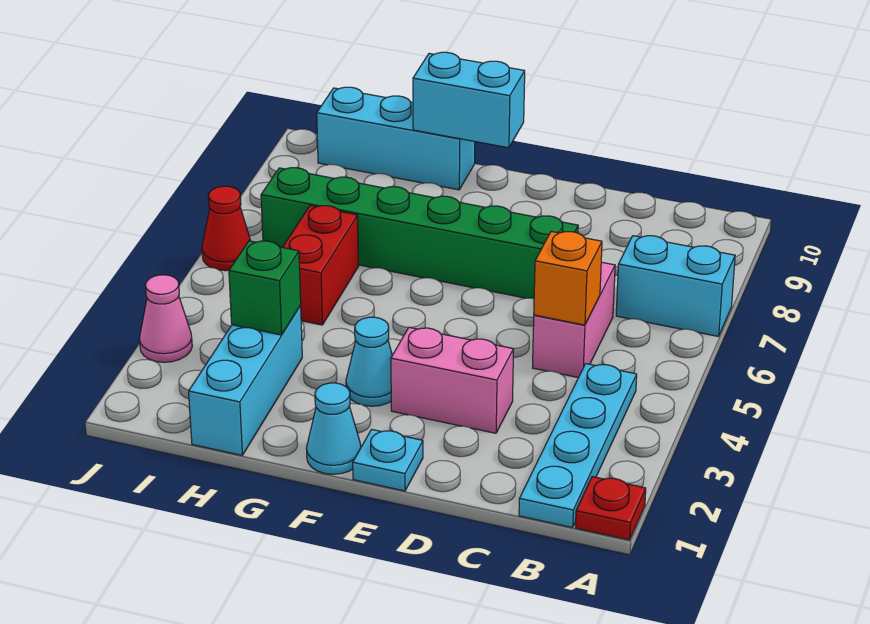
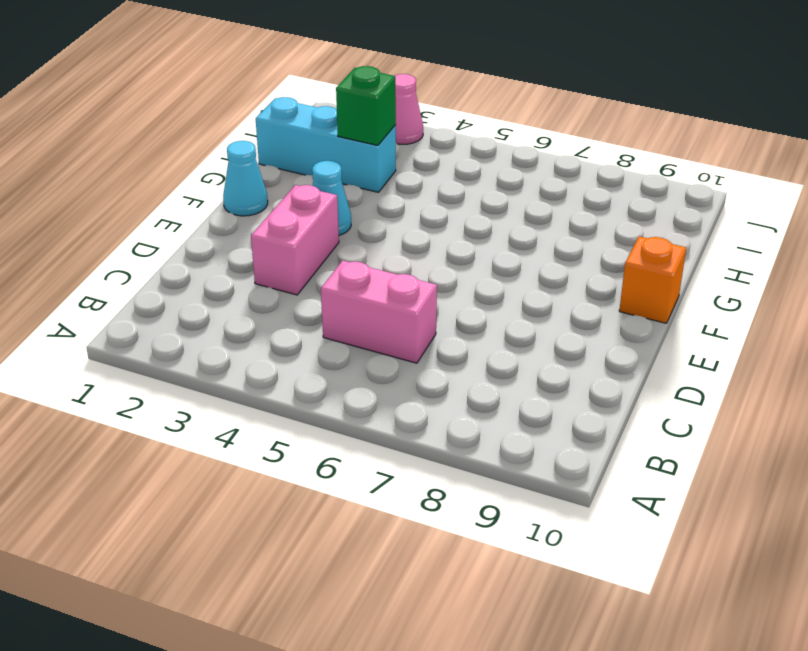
orange brick F10 level 1 -> orange brick C5 level 2
none -> red plate A1 level 1
none -> cyan brick A7:B7 level 1
none -> cyan plate B1:B4 level 1

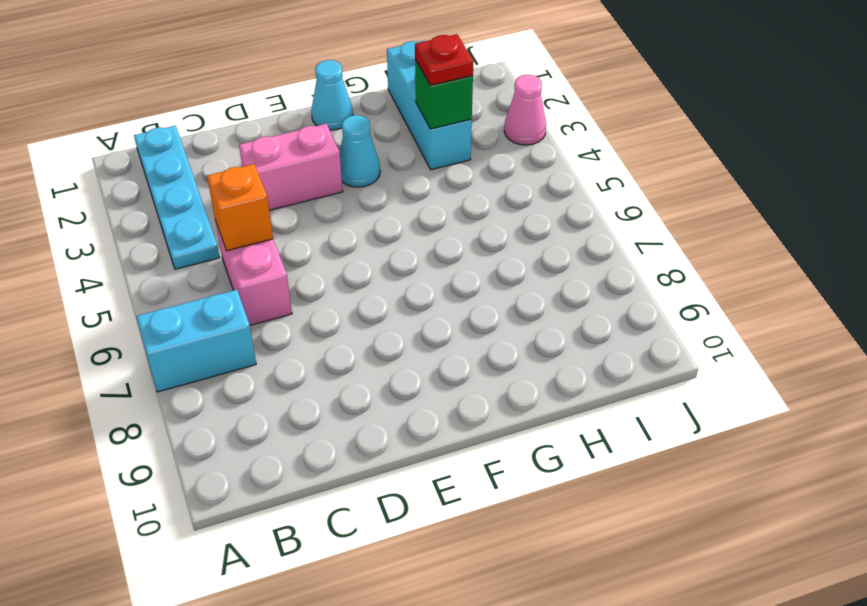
red plate H3 level 3 -> red plate A1 level 1
none -> green brick D7:I7 level 1
none -> cyan plate E1 level 1
none -> cyan brick G10:I10 level 1

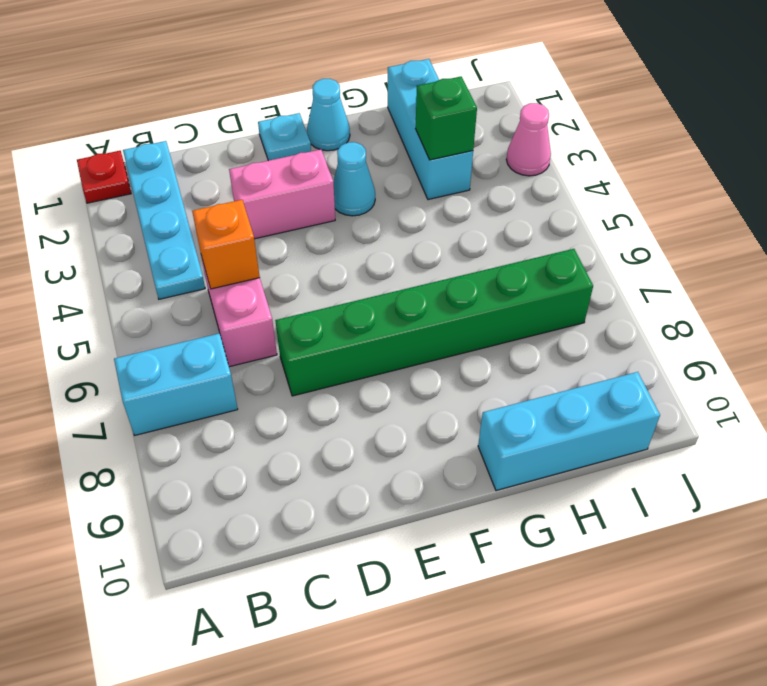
none -> red brick H5:H6 level 1
none -> red cone J6 level 1
none -> cyan brick F10:G10 level 2

